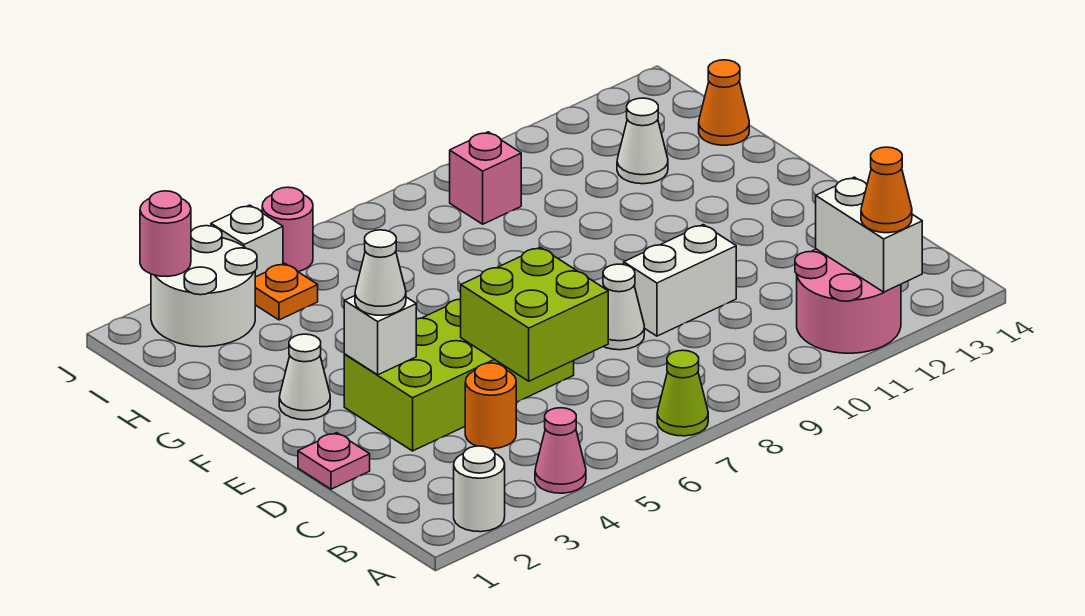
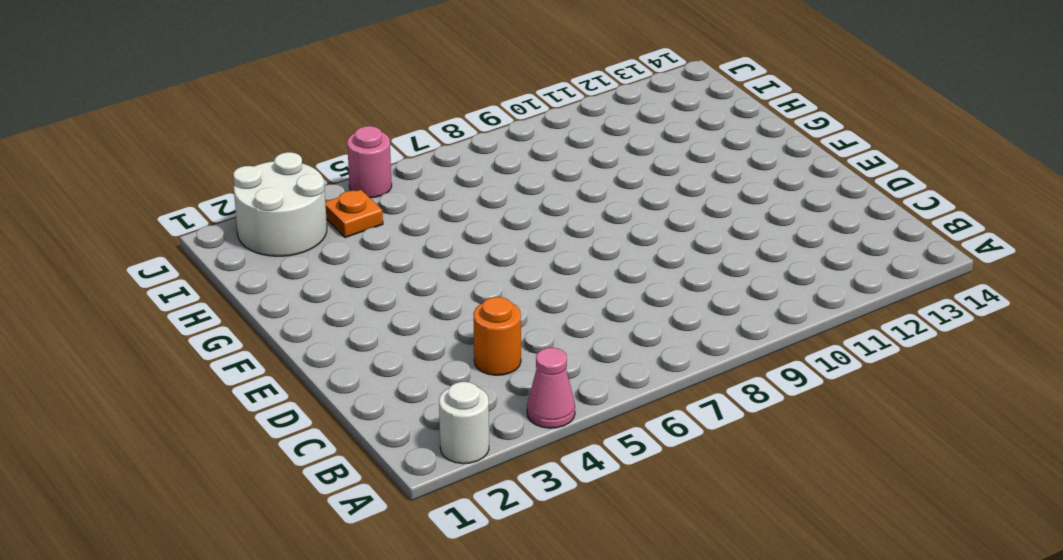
none -> lime cone A7 level 1
none -> pink round brick A11:B12 level 1
none -> pink plate D1 level 1

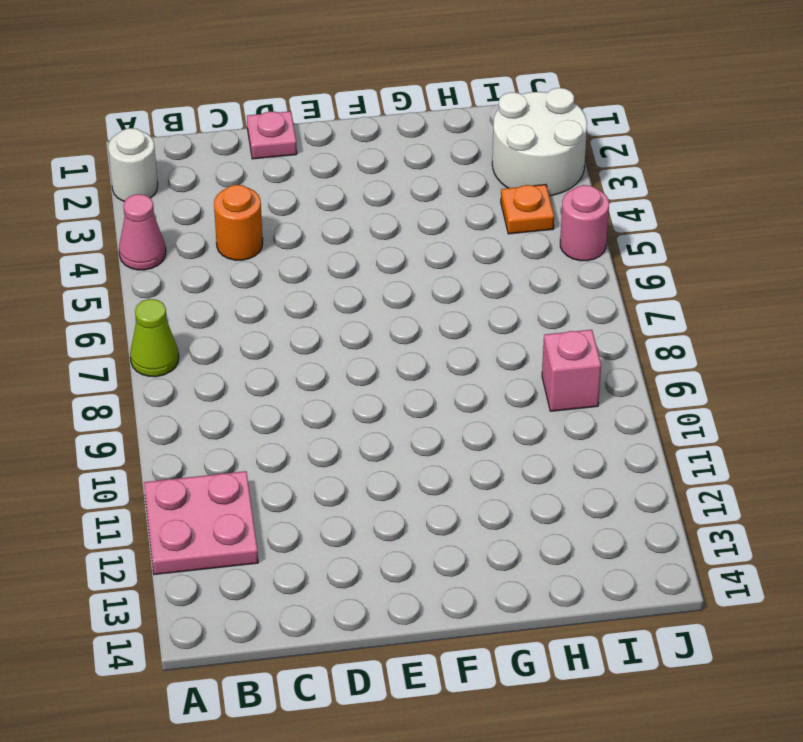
pink plate A11:B12 level 1 -> pink round brick A11:B12 level 1
none -> lime brick D3:E6 level 1
none -> white cone D8 level 1
none -> white brick D9:D10 level 1

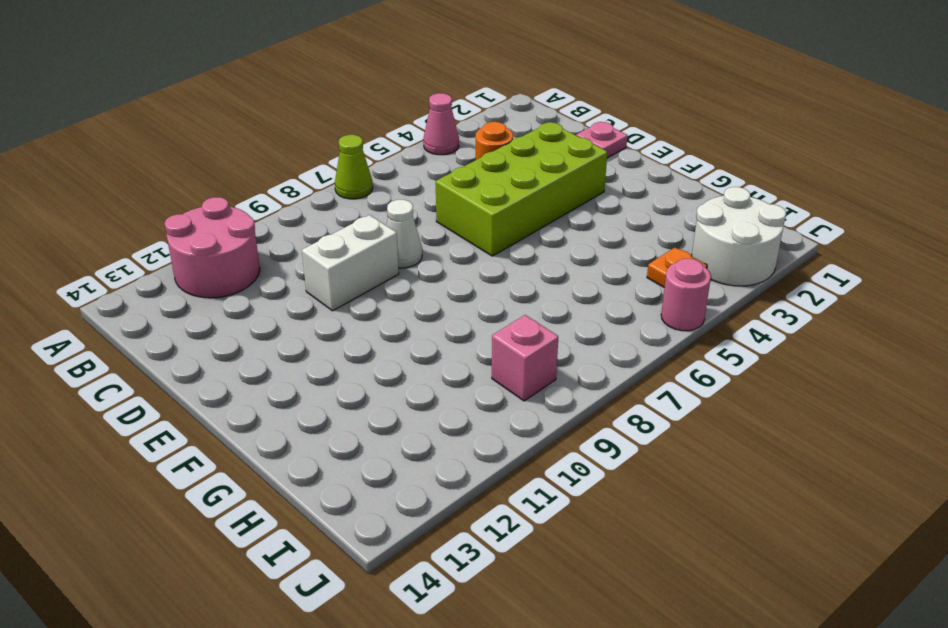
none -> white round brick A2 level 1
none -> white cone F2 level 1
none -> white cone H12 level 1

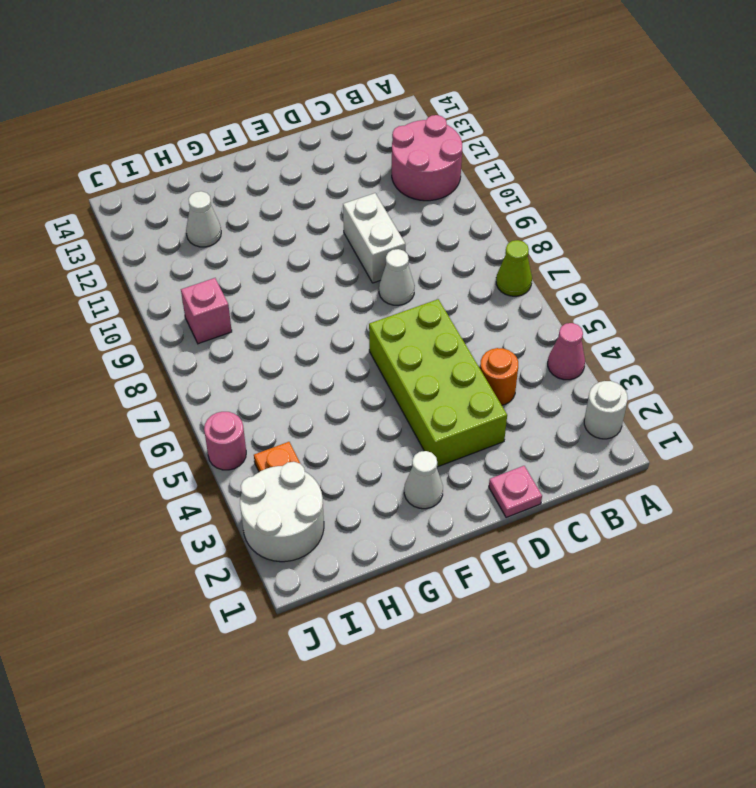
none -> orange cone H14 level 1
none -> white brick J4 level 1
none -> white brick A12:B12 level 2

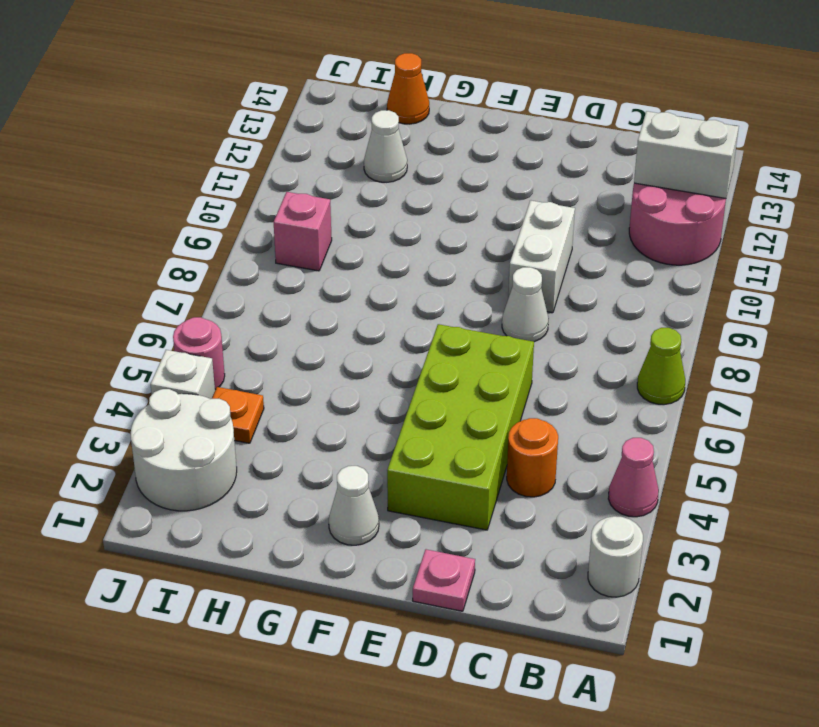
none -> lime brick C5:D6 level 2
none -> white brick E3 level 2
none -> pink round brick J2 level 2

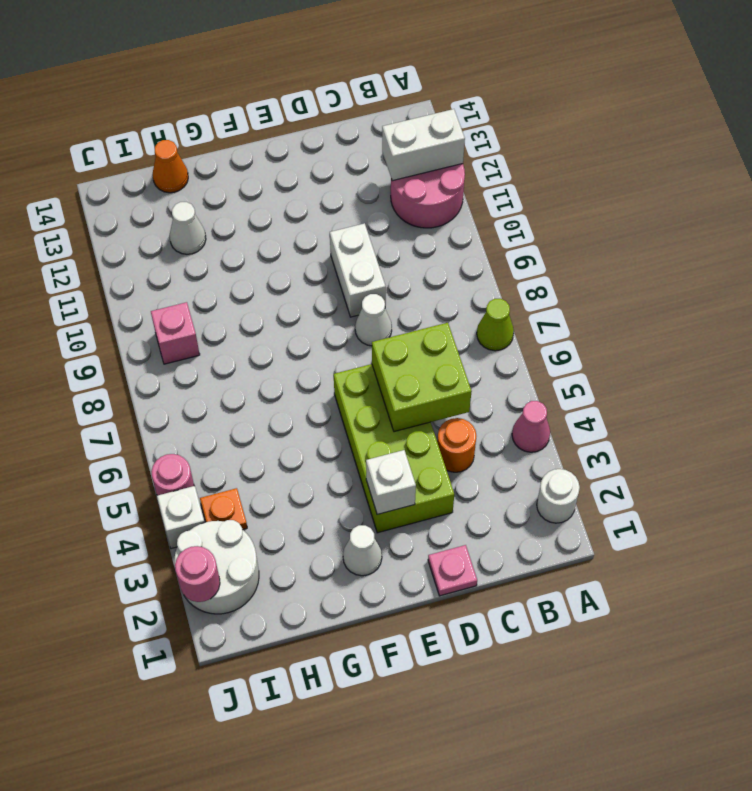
none -> orange cone A12 level 3
none -> white cone E3 level 3

